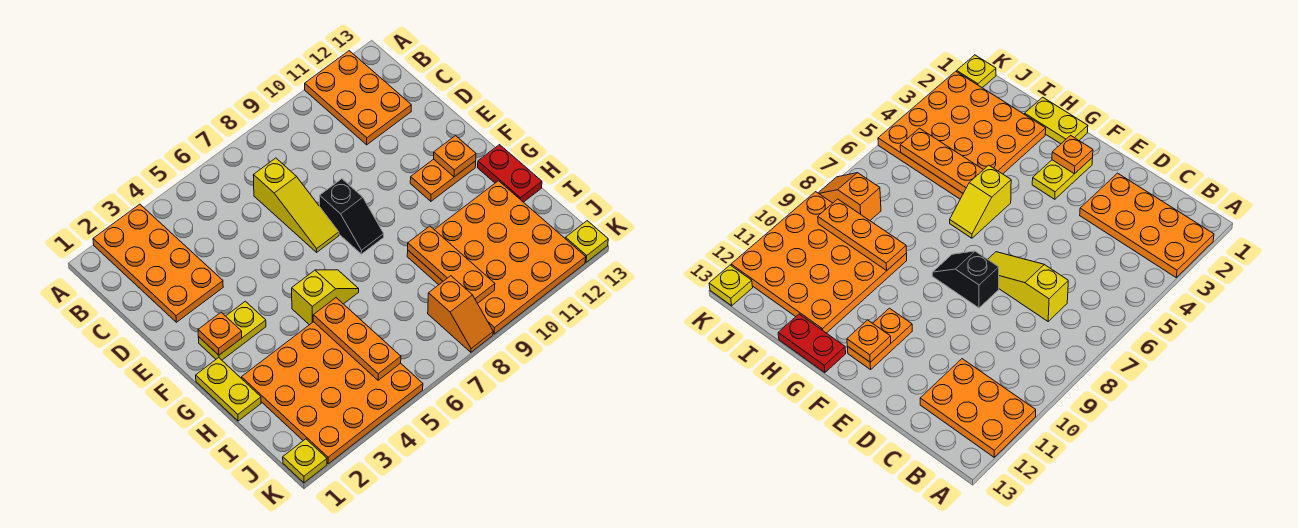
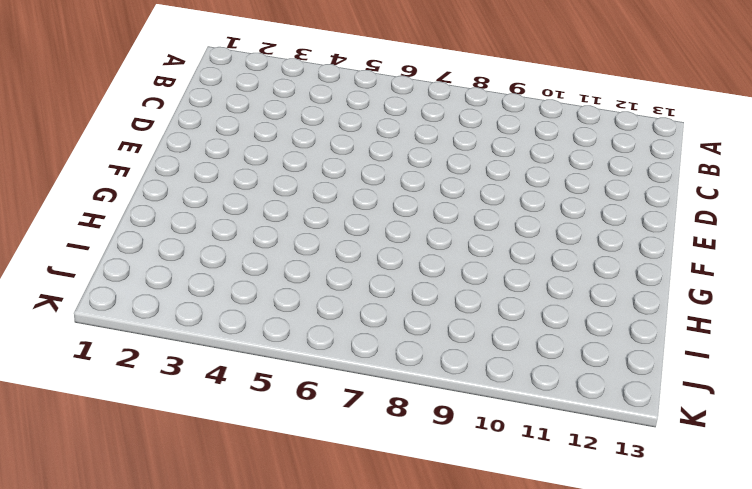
none -> orange plate A2:D3 level 1
none -> orange plate A11:C12 level 1
none -> yellow slope C7:E7 level 1 top C

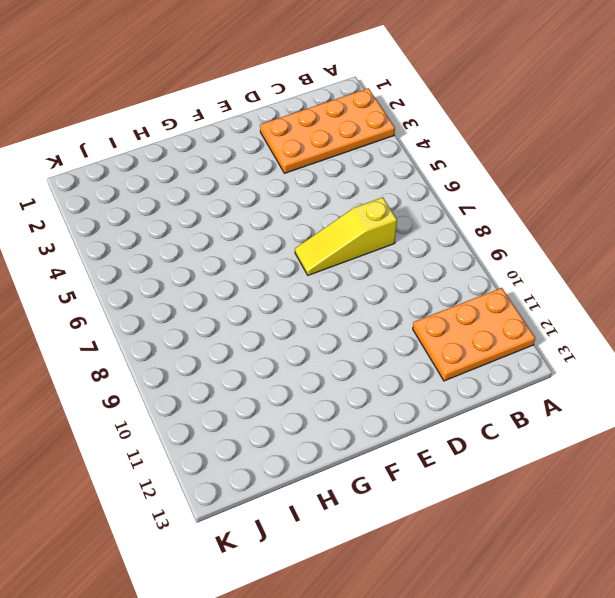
none -> black slope E8:F8 level 1 top E
none -> yellow plate F2:F3 level 1
none -> orange plate F11:F12 level 1

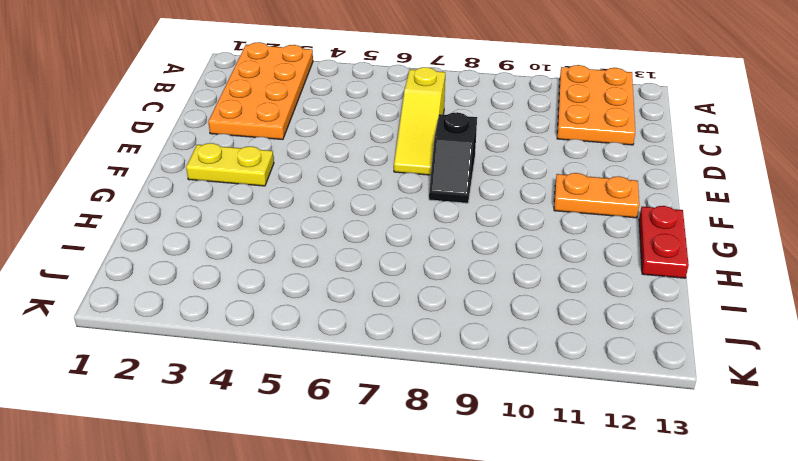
none -> yellow plate G1:H1 level 1
none -> yellow slope G5:G6 level 1 top 5
none -> orange plate H2:K5 level 1

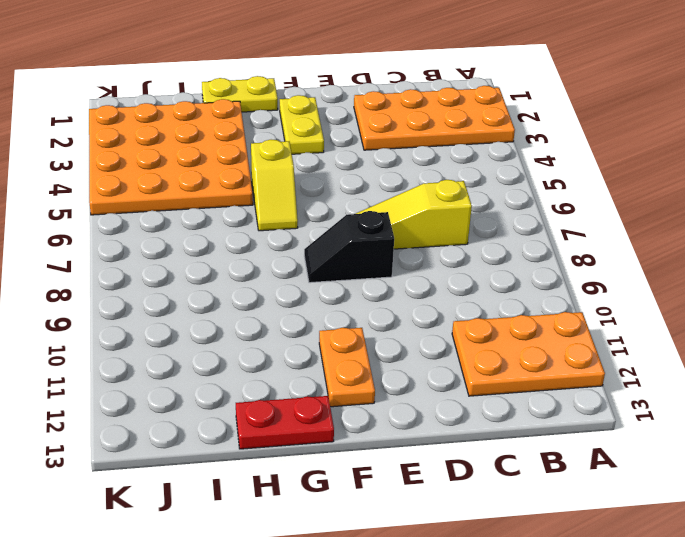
none -> orange plate H9:K12 level 1
none -> orange slope J8:K8 level 1 top J
none -> yellow plate K1 level 1

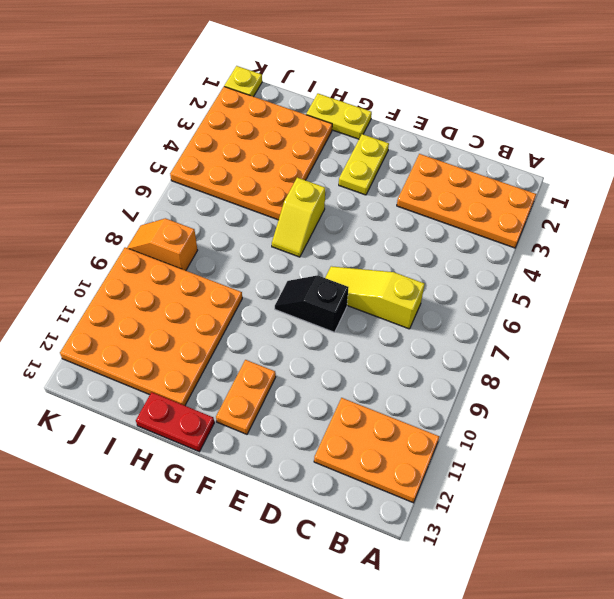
none -> yellow plate K13 level 1
none -> orange plate F2 level 2
none -> orange plate F12 level 2

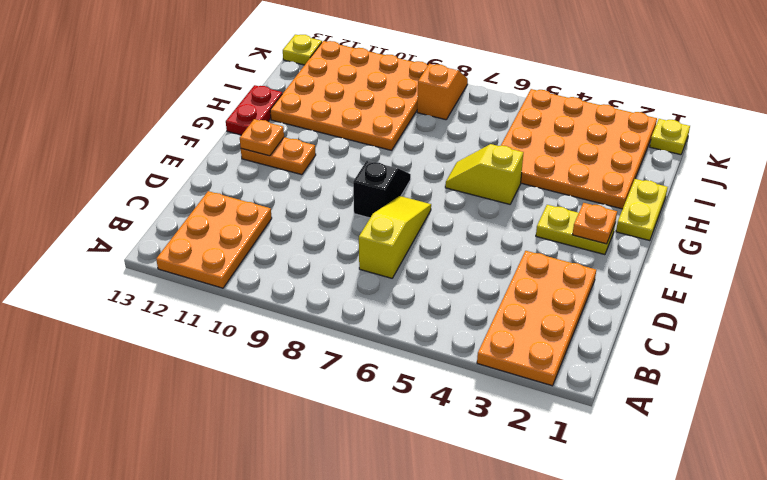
none -> orange plate H5:J5 level 2
none -> orange plate H9:J9 level 2

